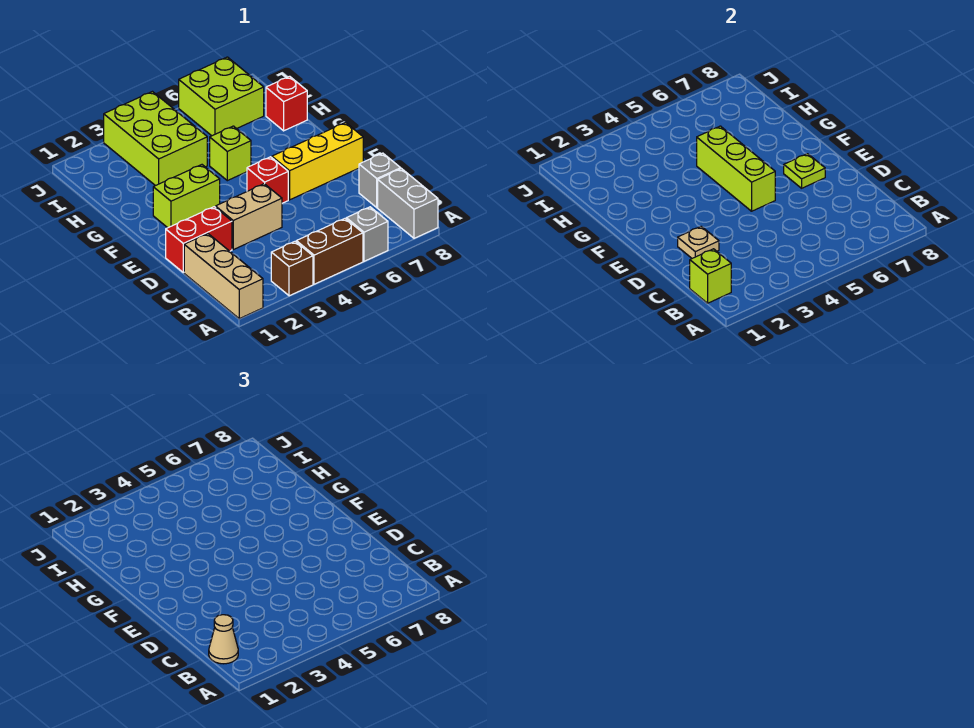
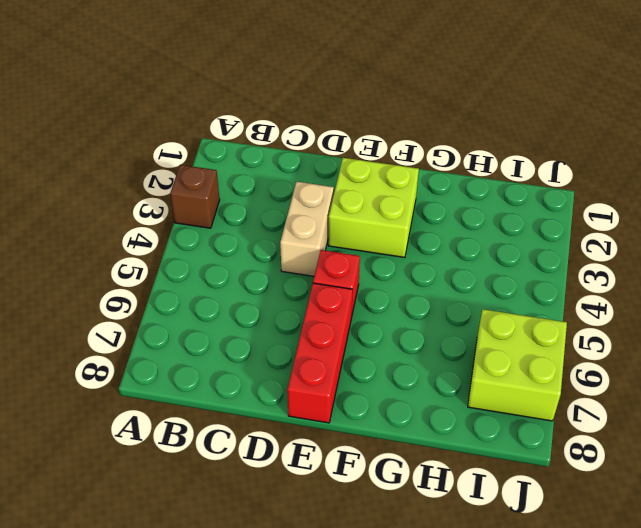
lime brick E2:F3 level 1 -> lime brick F2:F3 level 1
red brick E6:E8 level 1 -> yellow brick E6:E8 level 1
none -> tan brick A1:C1 level 1
none -> brown brick A4:A5 level 1
none -> grey brick A6 level 1

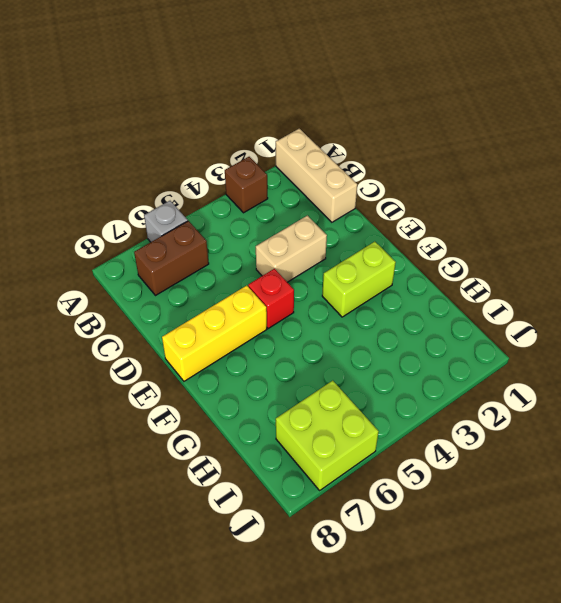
brown brick B6:B7 level 1 -> brown brick A4:A5 level 1
none -> grey brick A8:B8 level 1
none -> grey brick C8 level 1
none -> red brick D1:D2 level 1

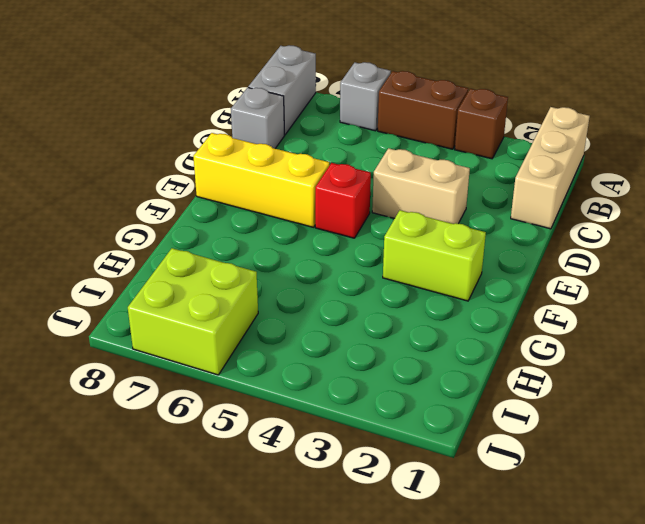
none -> red brick D1:D2 level 1
none -> lime brick G5 level 1
none -> lime brick H3:J4 level 1

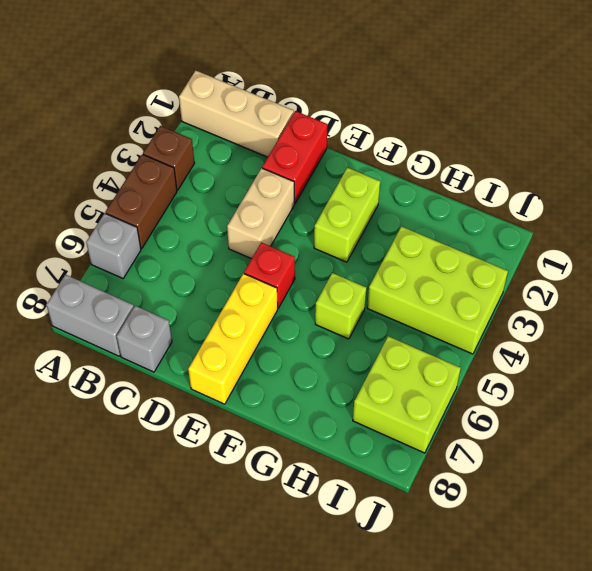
none -> red brick H8 level 1
none -> lime brick B1 level 2
none -> tan plate D2 level 2

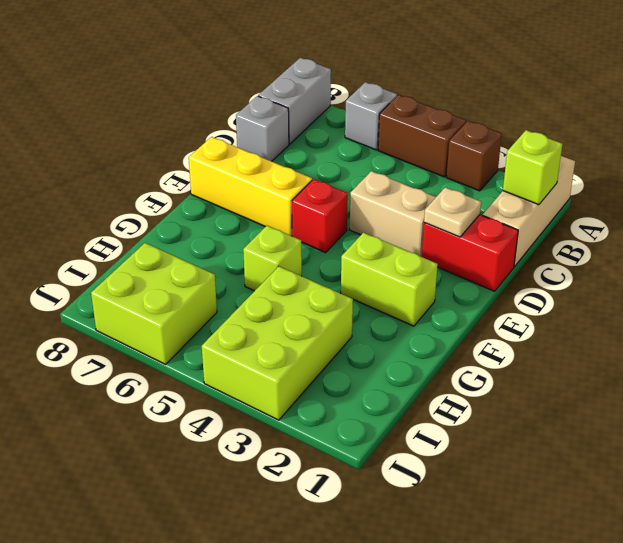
none -> red brick H8 level 1
none -> lime brick E5:G5 level 2
none -> lime plate E7 level 2

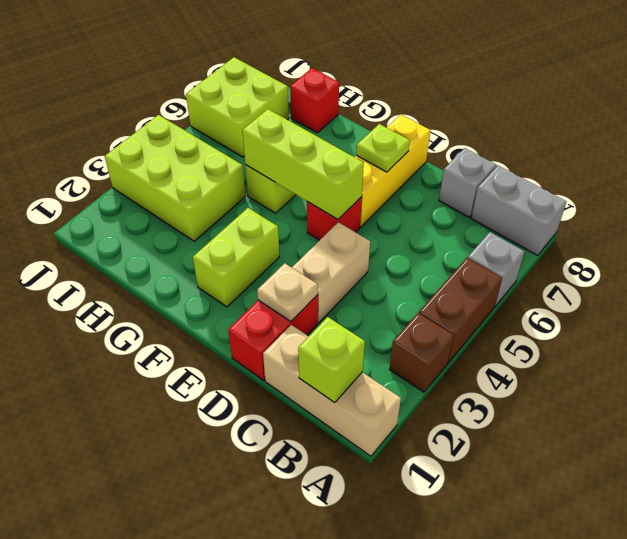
none -> tan cone B1 level 3

